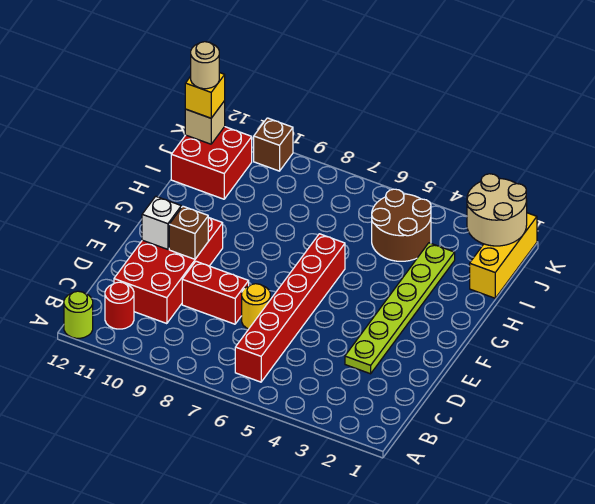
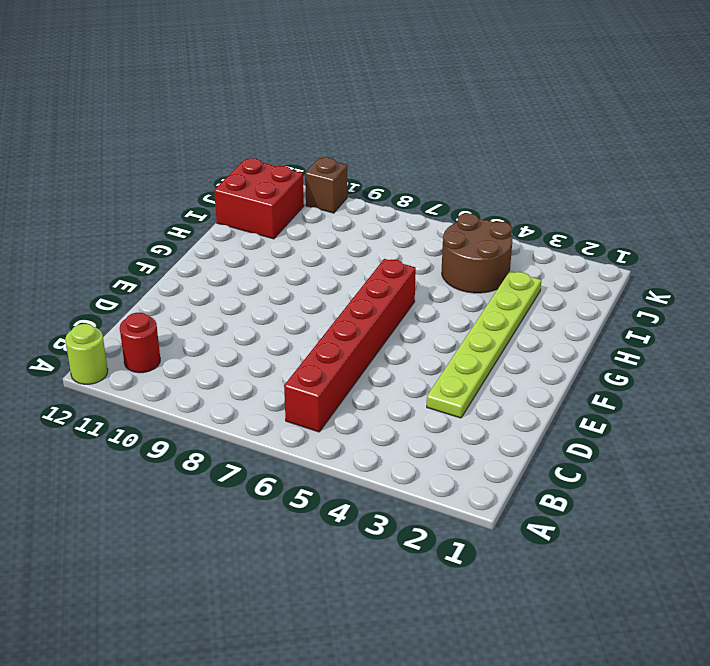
none -> red brick C10:F11 level 1
none -> yellow round brick D7 level 1
none -> red brick D8:D9 level 1

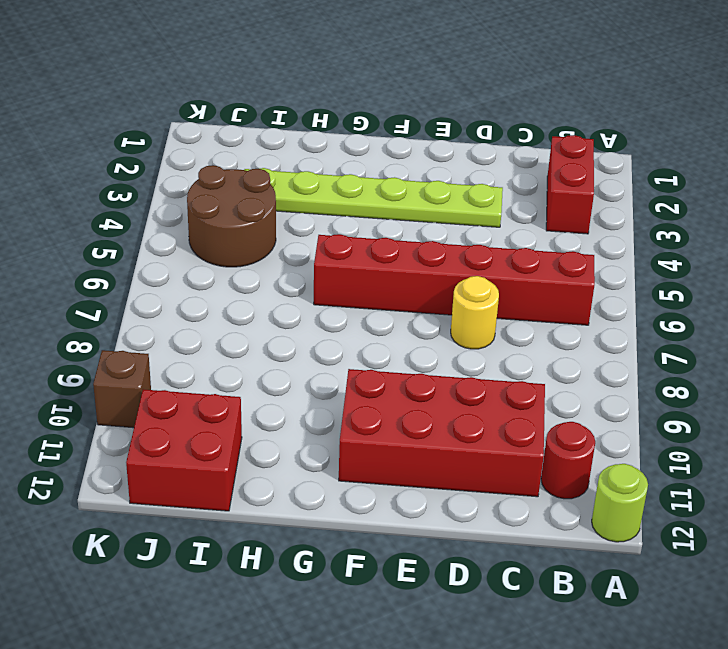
red brick B2:B3 level 1 -> red brick D8:D9 level 1
none -> yellow brick I1:K1 level 1
none -> brown brick E10 level 2
none -> white brick E11 level 2

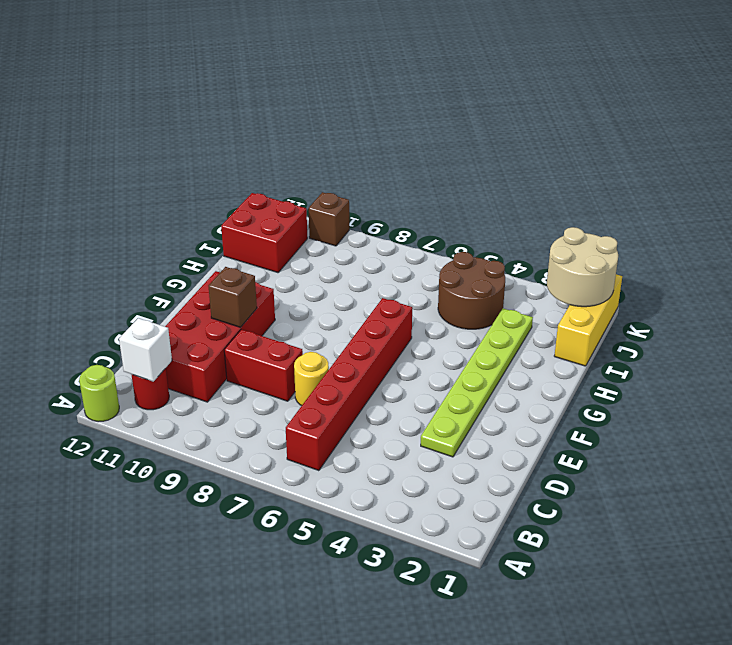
white brick B11 level 2 -> white brick E11 level 2
none -> tan brick J12 level 2
none -> yellow brick J12 level 3
none -> tan round brick J12 level 4

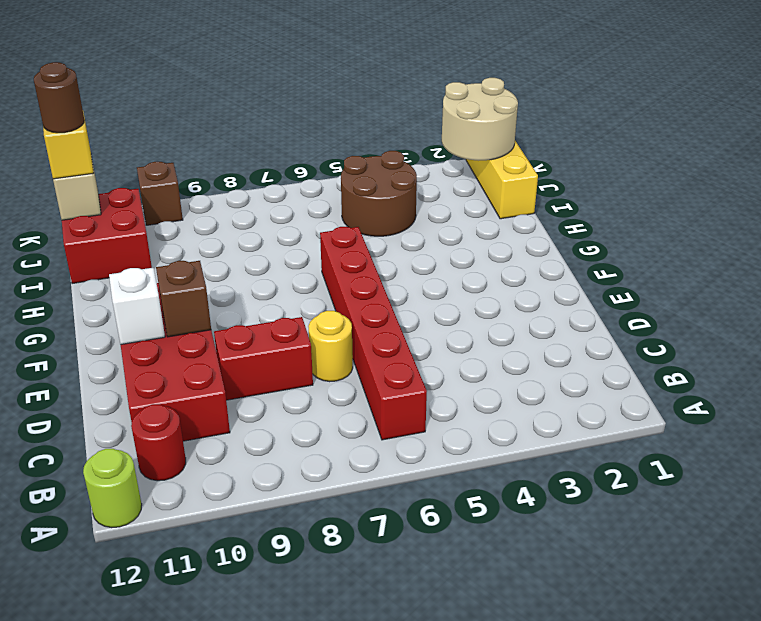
brown round brick J12 level 4 -> tan round brick J12 level 4
none -> lime plate D3:I3 level 1

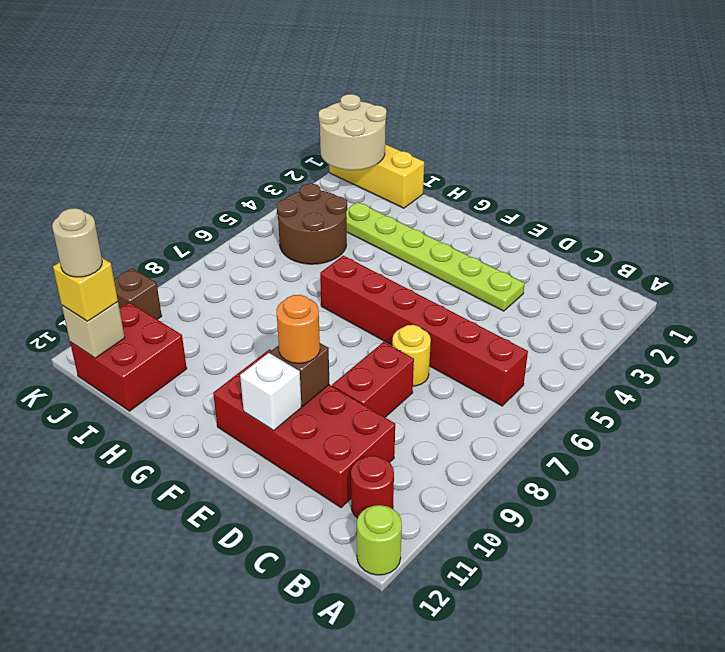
orange round brick E10 level 3 -> none

